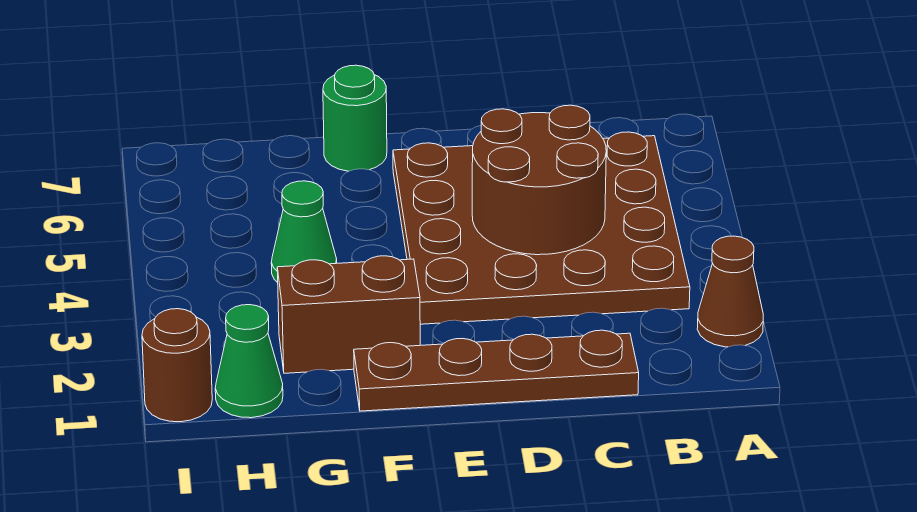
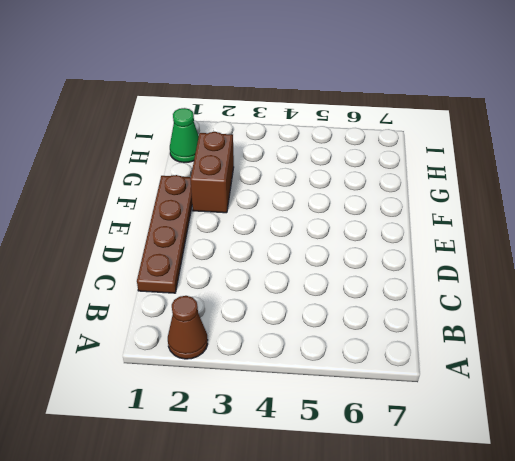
none -> brown plate B3:E6 level 1
none -> green round brick F7 level 1

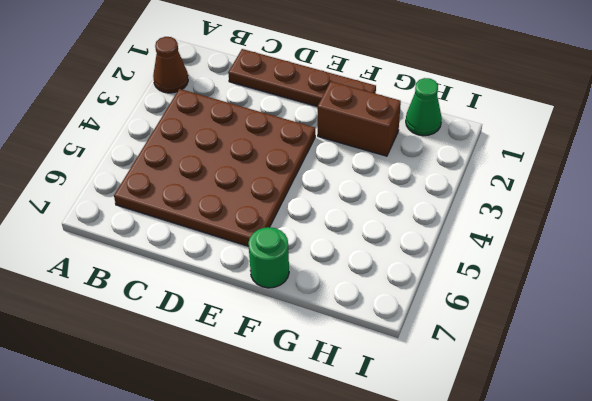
none -> green cone G4 level 1
none -> brown round brick I1 level 1

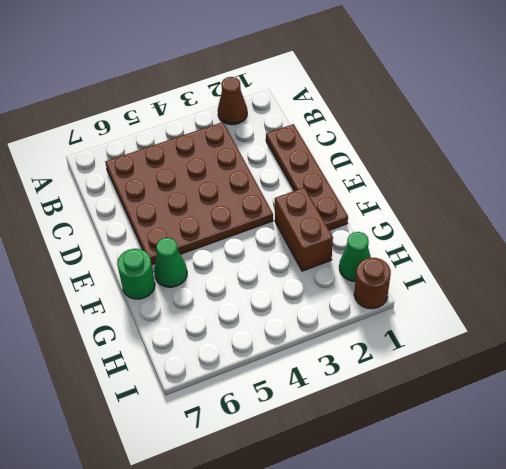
green cone F6 level 1 -> green cone G4 level 1
none -> brown round brick C4:D5 level 2

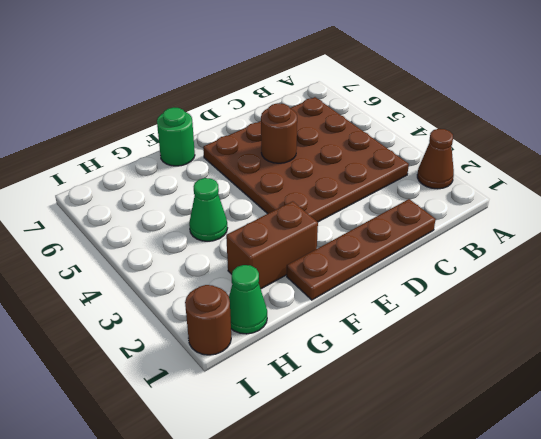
brown round brick D5 level 2 -> brown round brick C4:D5 level 2

